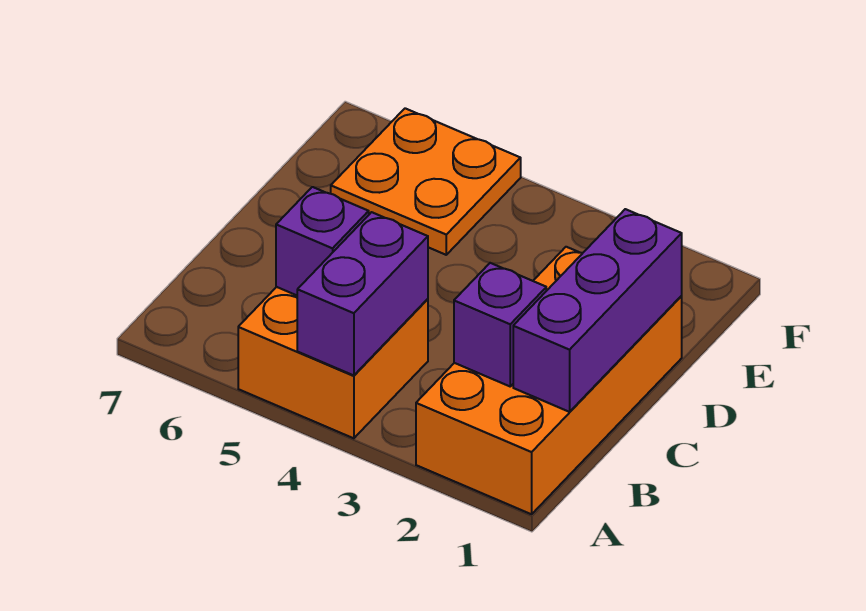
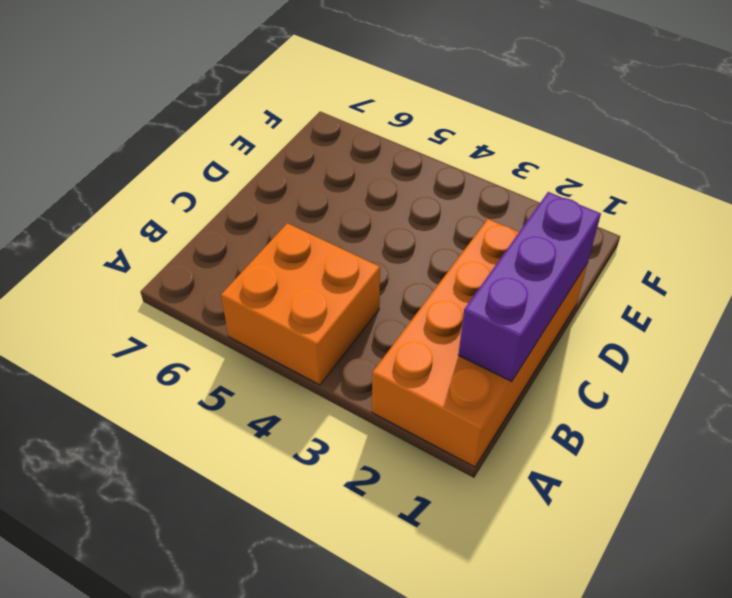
none -> orange plate E5:F6 level 1
none -> purple brick A4:B4 level 2

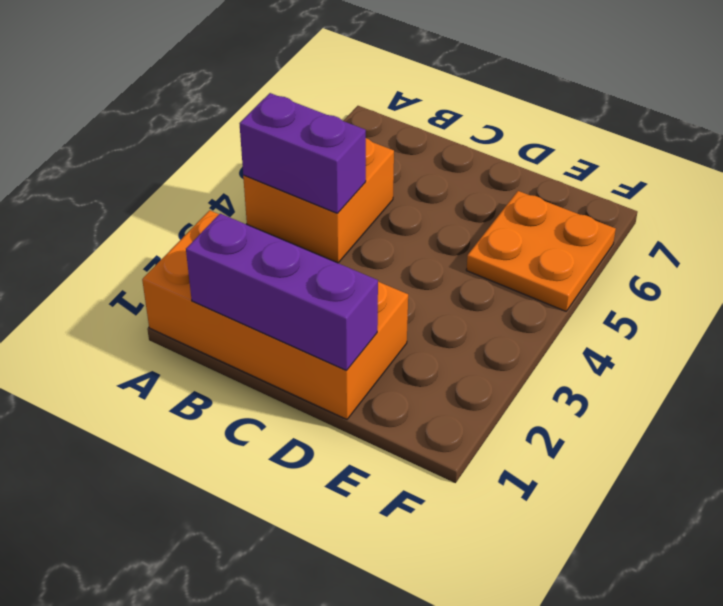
none -> purple brick B2 level 2
none -> purple brick B5 level 2

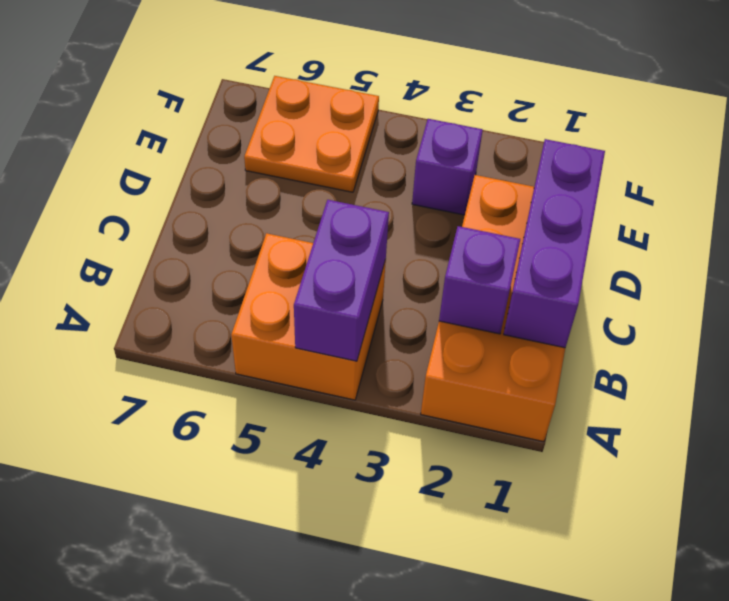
purple brick E3 level 1 -> purple brick B5 level 2

